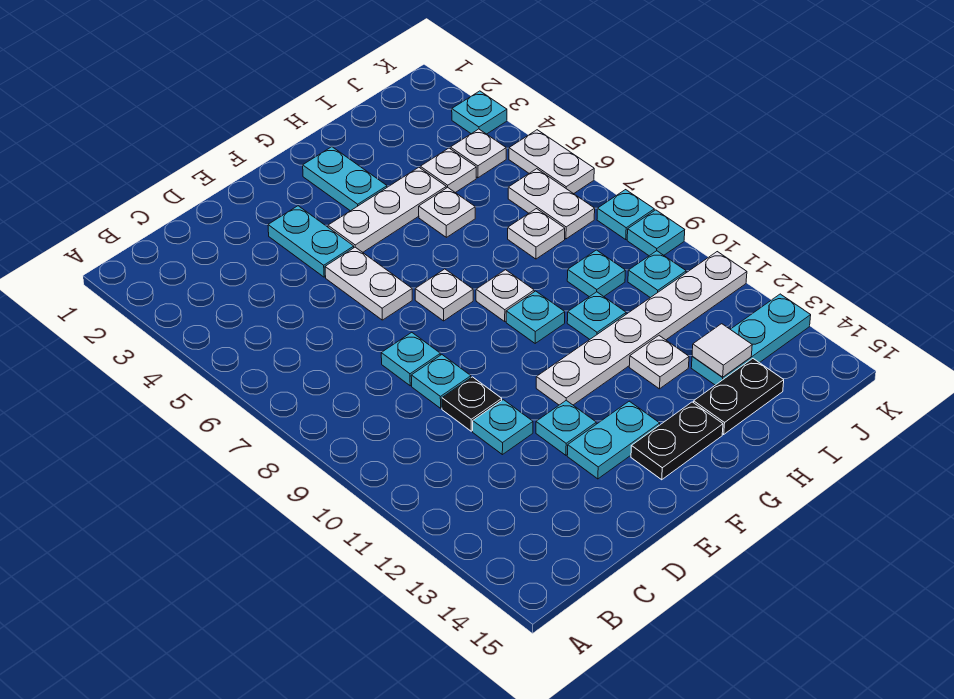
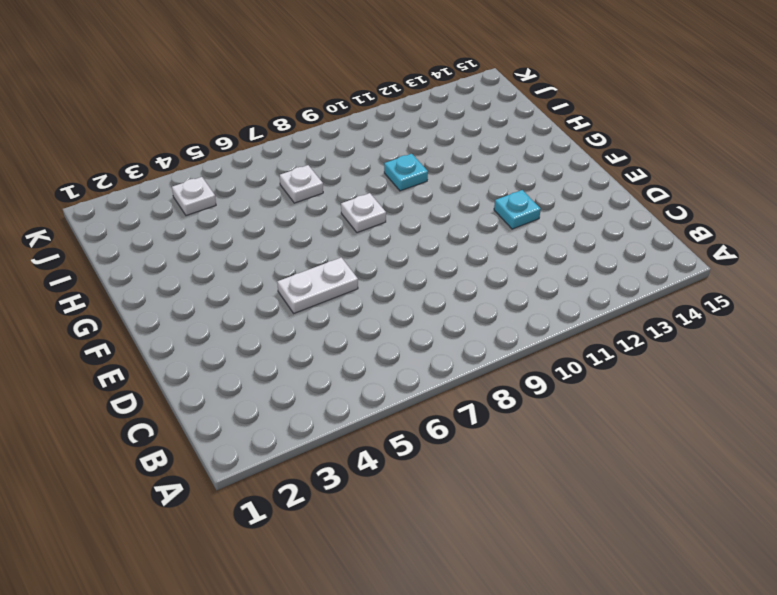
none -> cyan plate D8 level 1
none -> cyan plate D9 level 1
none -> black plate D10 level 1
none -> cyan plate D11 level 1

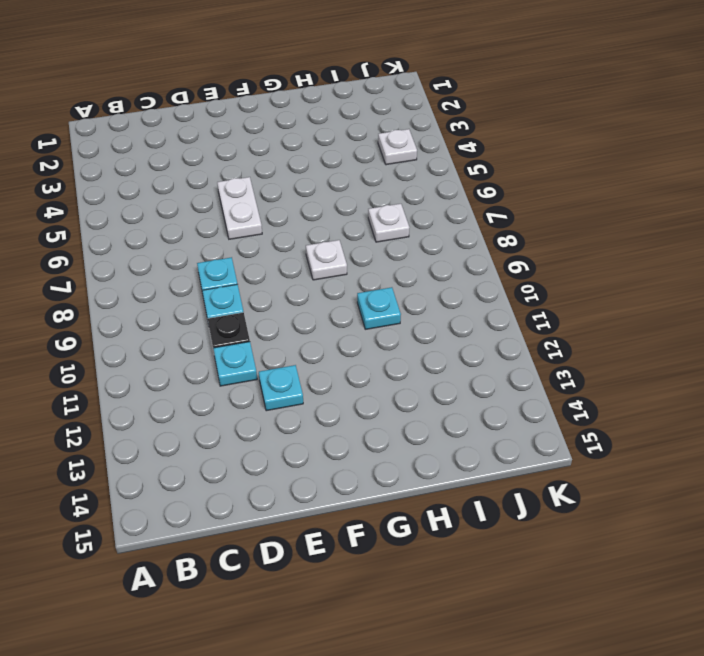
none -> cyan plate E3:E4 level 1
none -> cyan plate E13:F13 level 1
none -> white plate F4:H4 level 1
none -> white plate F7 level 1

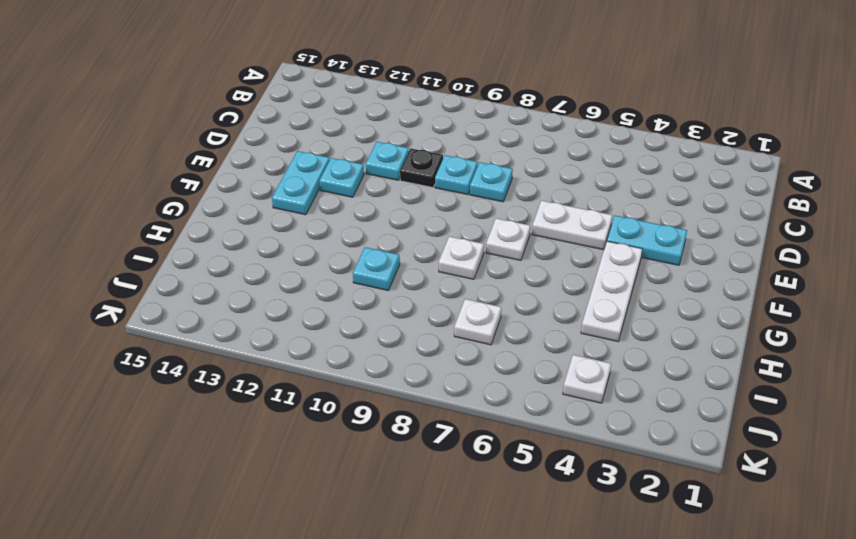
none -> white plate F11:K11 level 1
none -> black plate F14:G14 level 1
none -> cyan plate G2:G3 level 1
none -> cyan plate G9 level 1

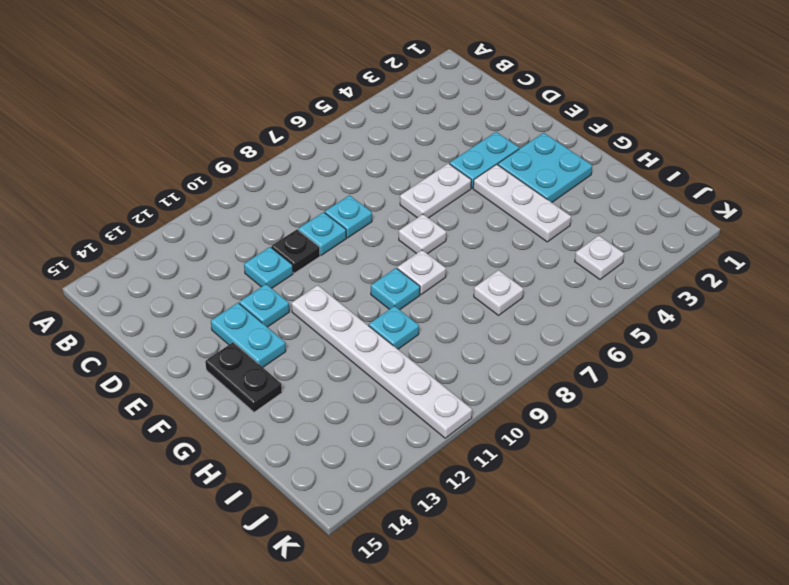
cyan plate F2:G3 level 1 -> cyan plate G2:G3 level 1
none -> white plate H5 level 1
none -> white plate H12 level 1
none -> black plate H14:I14 level 1
none -> white plate I4 level 1

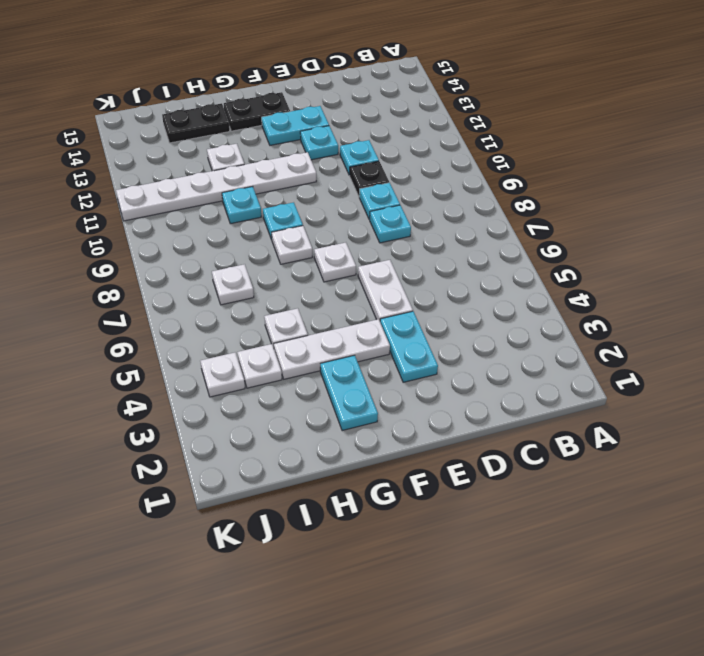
none -> cyan plate I9 level 1
none -> cyan plate I13:K13 level 1
none -> white plate J6:J7 level 1
none -> cyan plate J10 level 1

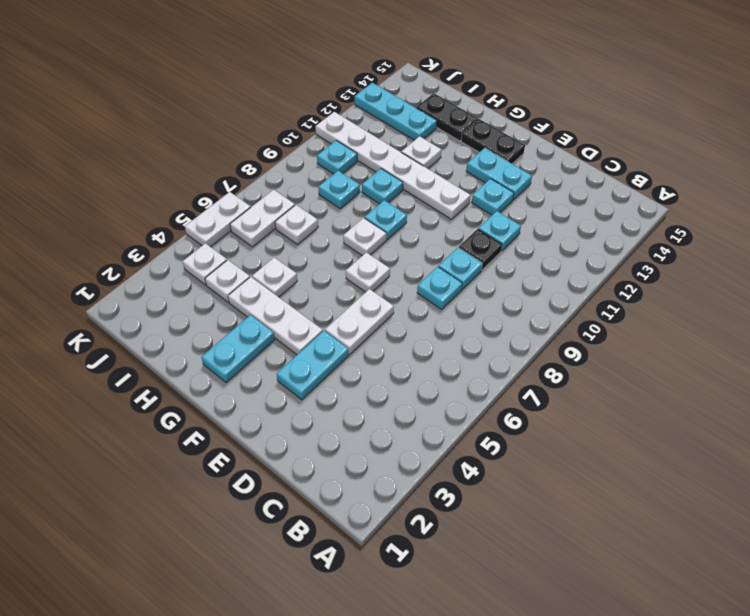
none -> cyan plate K3 level 1
none -> cyan plate K8 level 1
none -> cyan plate K9 level 1
none -> white tile I13 level 2

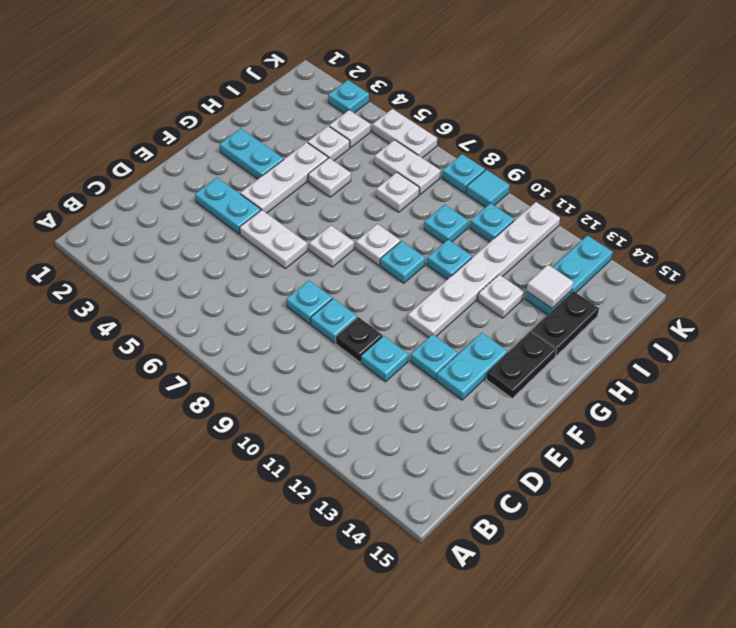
cyan tile K9 level 1 -> cyan plate K9 level 1

